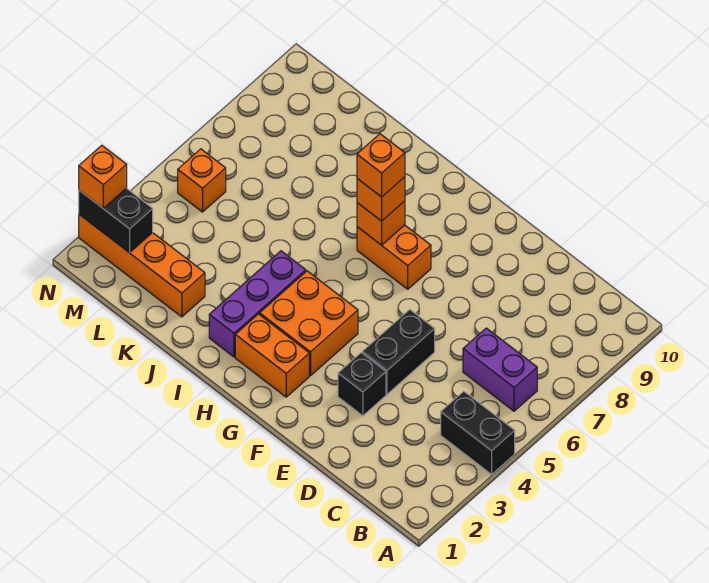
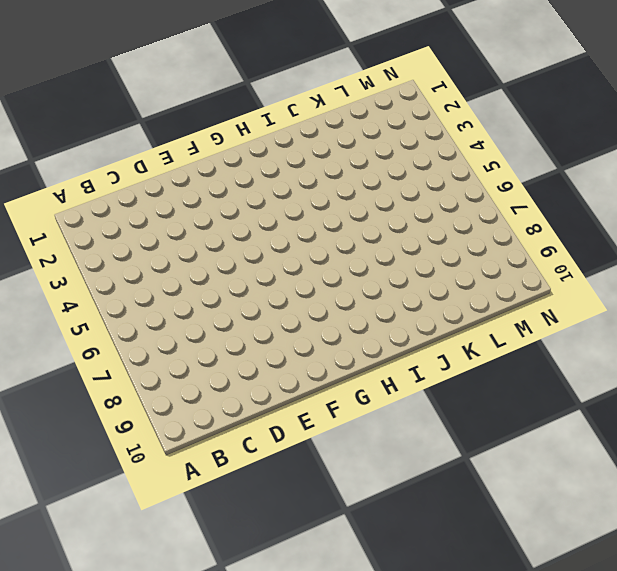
none -> black brick A4:B4 level 1
none -> purple brick B6:C6 level 1
none -> black brick E3 level 1

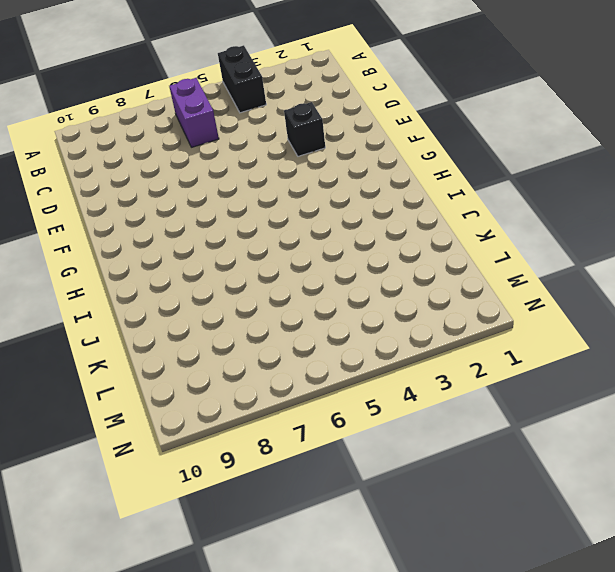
none -> black brick E4:E5 level 1
none -> orange brick G2:H2 level 1
none -> orange brick G3:H4 level 1

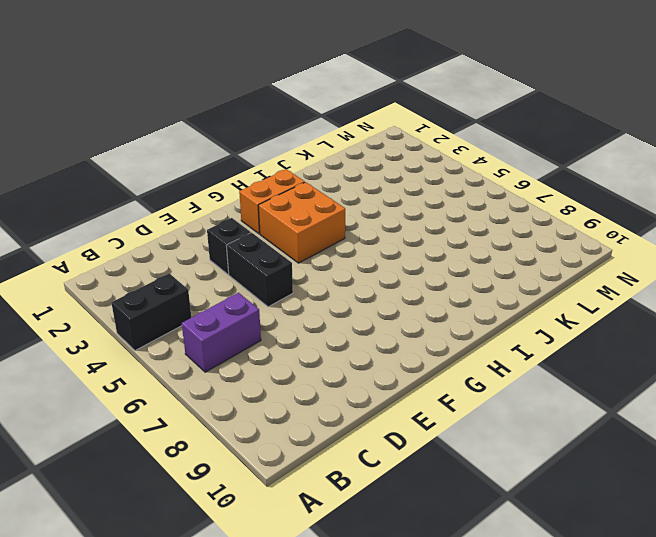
none -> orange brick G7:H7 level 1
none -> purple brick I2:I4 level 1
none -> orange brick K2:N2 level 1

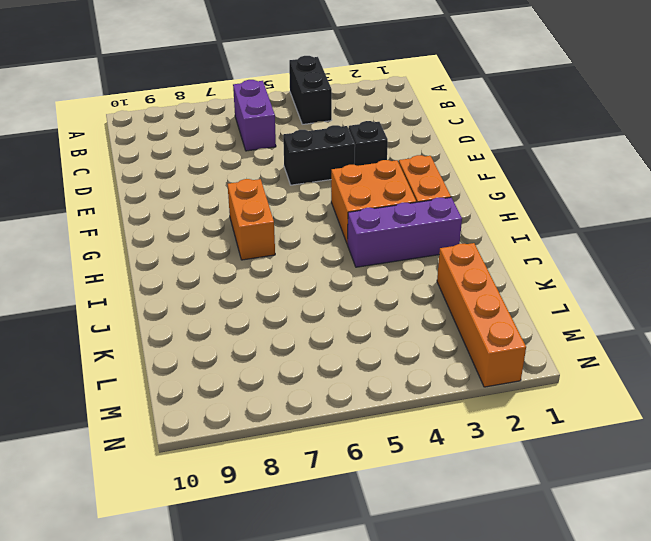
none -> orange brick M5 level 1
none -> orange brick H7 level 2
none -> black brick M2:N2 level 2

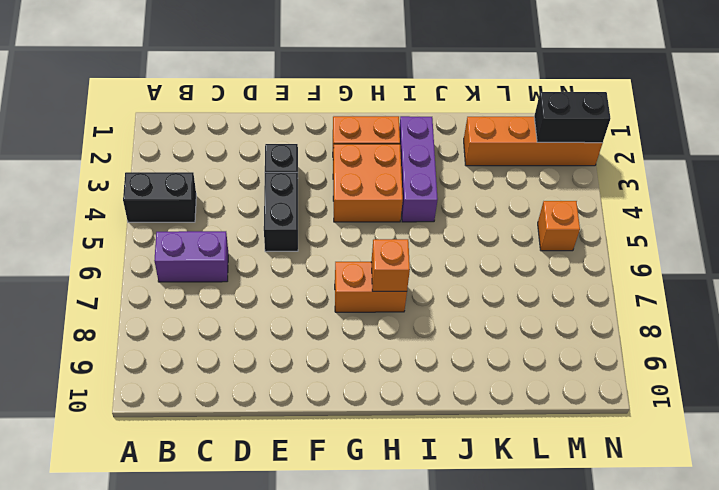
none -> orange brick H7 level 3
none -> orange brick N2 level 3
none -> orange brick H7 level 4

